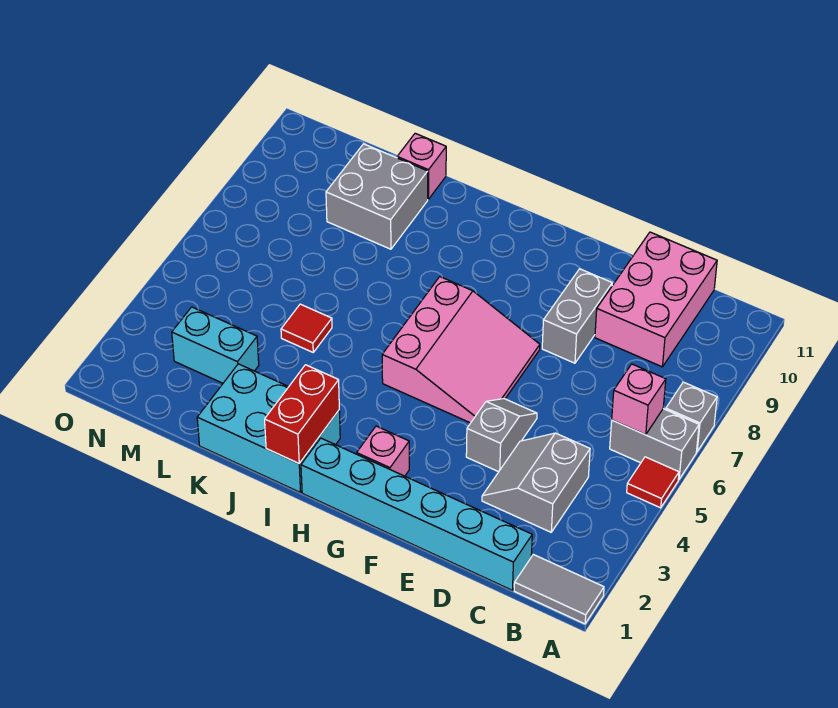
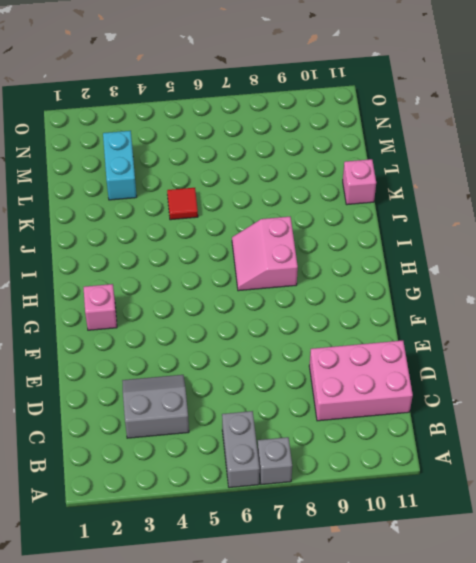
pink slope H7:I8 level 1 top 8 -> pink slope F5:H7 level 1 top H
none -> grey tile A1:B1 level 1
none -> red tile A5 level 1
none -> cyan brick C1:H1 level 1

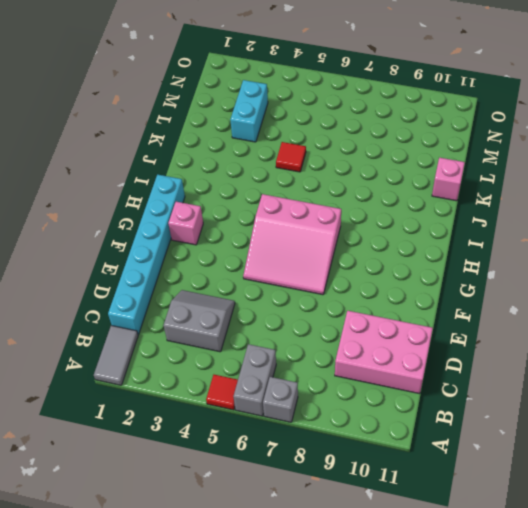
none -> grey slope E4:E5 level 1 top 4
none -> grey brick E8:E9 level 1
none -> cyan brick I1:K2 level 1

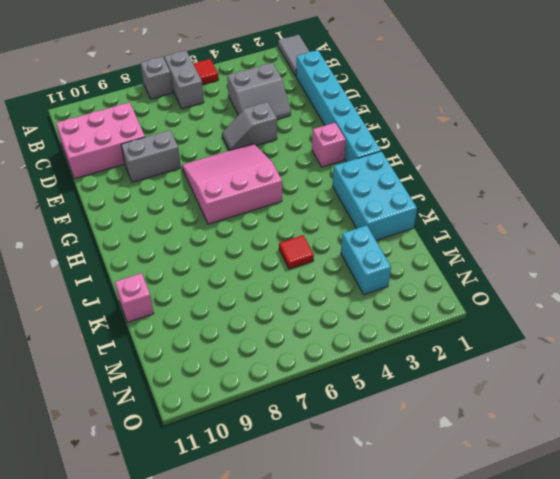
none -> grey brick K9:L10 level 1
none -> pink brick B6 level 2
none -> red brick I1:I2 level 2

